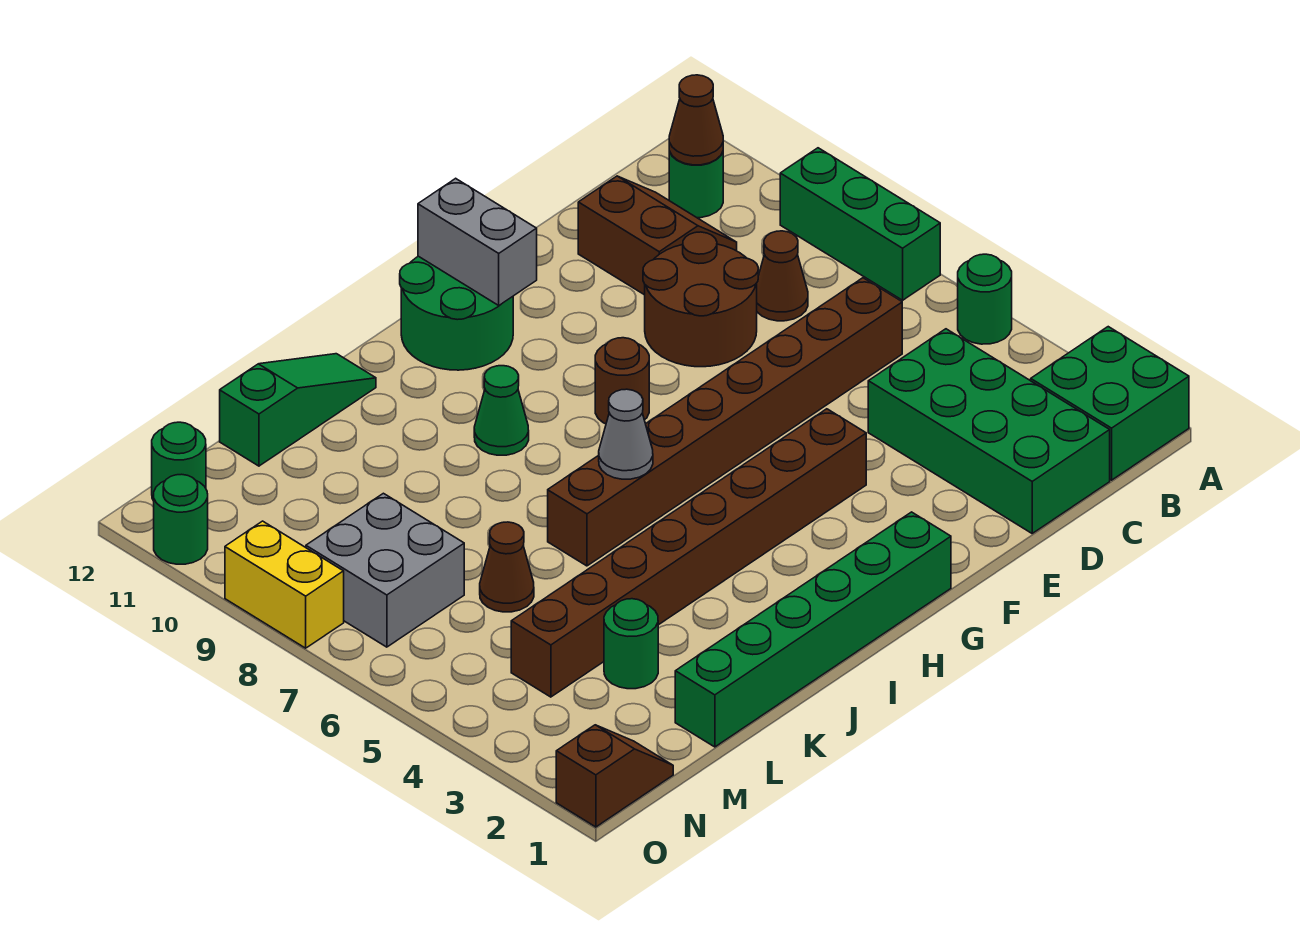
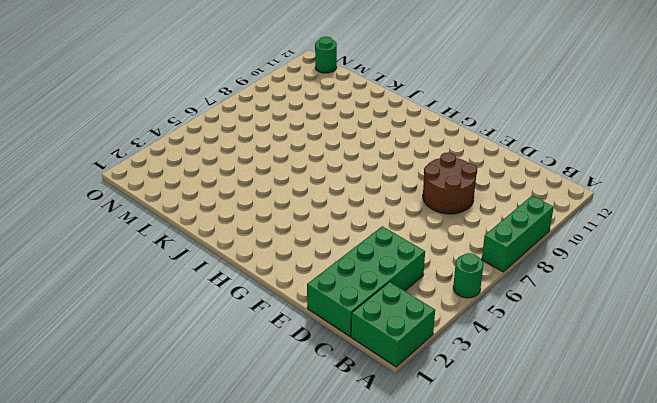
none -> green round brick B11 level 1
none -> brown brick C6:J6 level 1
none -> brown cone C8 level 1

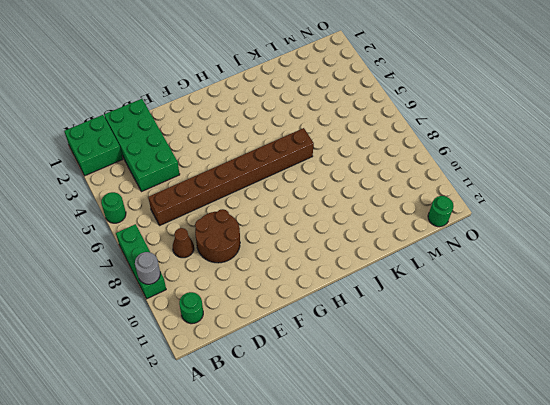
grey round brick A9 level 2 -> none
none -> brown slope C10:D11 level 1 top D
none -> brown brick F4:M4 level 1
none -> green brick G1:L1 level 1

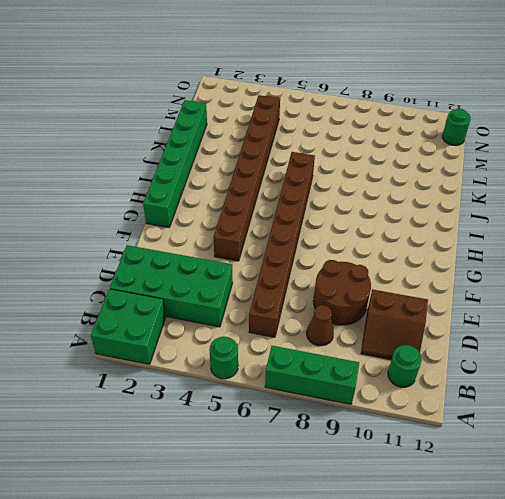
none -> brown round brick G8 level 1
none -> green round brick G11:H12 level 1
none -> green cone I9 level 1

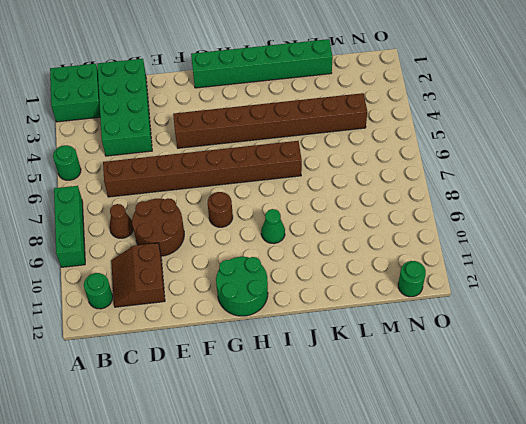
none -> green slope J12:L12 level 1 top L
none -> green round brick L3 level 1
none -> brown cone L6 level 1

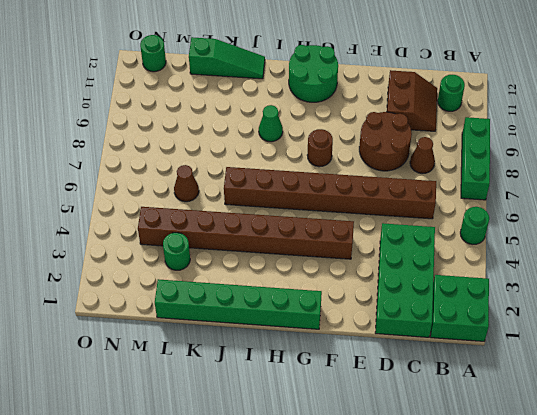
none -> grey brick M7:N8 level 1
none -> brown slope N1:O1 level 1 top O
none -> yellow brick O8:O9 level 1

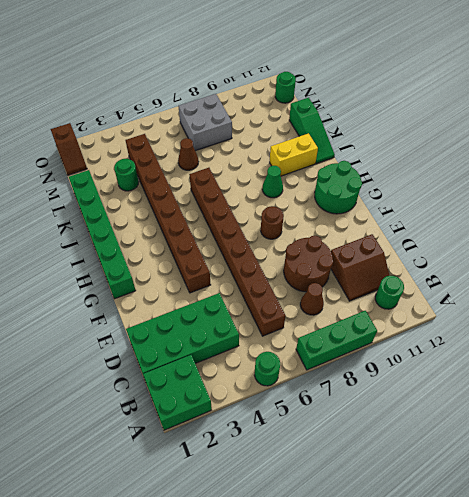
yellow brick J10:J11 level 1 -> yellow brick O8:O9 level 1
none -> green round brick O11 level 1
none -> brown cone B11 level 2
none -> grey brick G11:G12 level 2

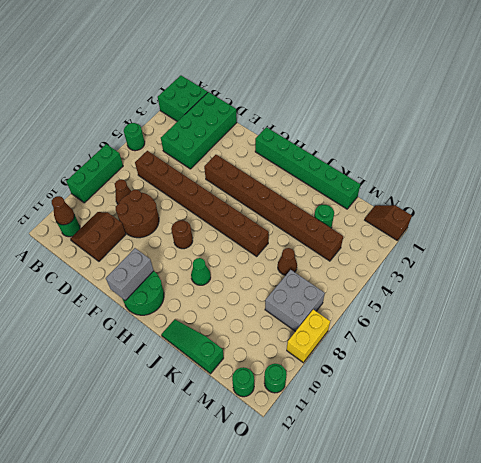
none -> grey cone I6 level 2

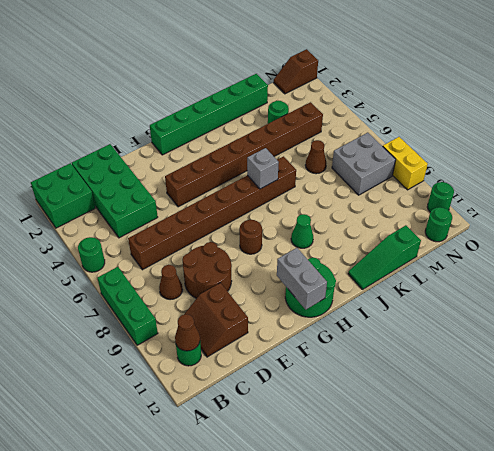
grey brick I6 level 2 -> grey cone I6 level 2

